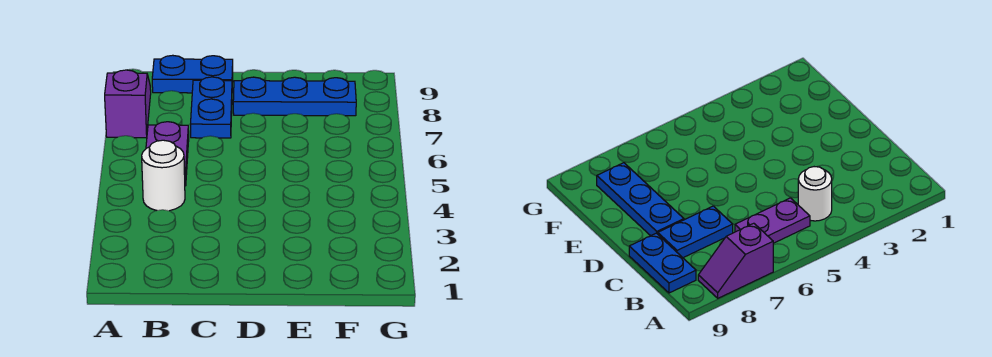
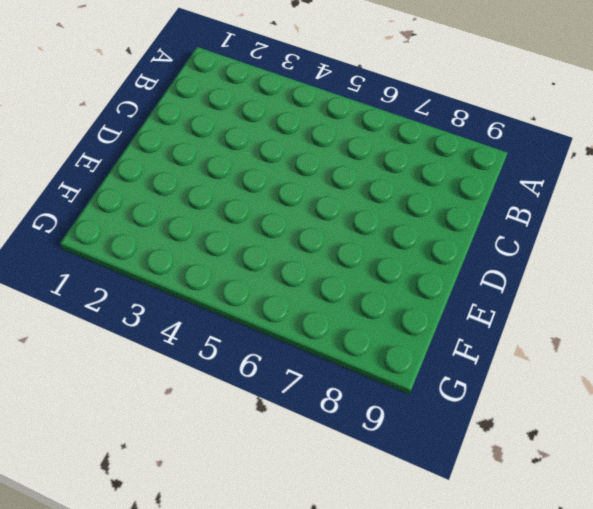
none -> purple slope A7:A8 level 1 top 7
none -> white round brick B4 level 1

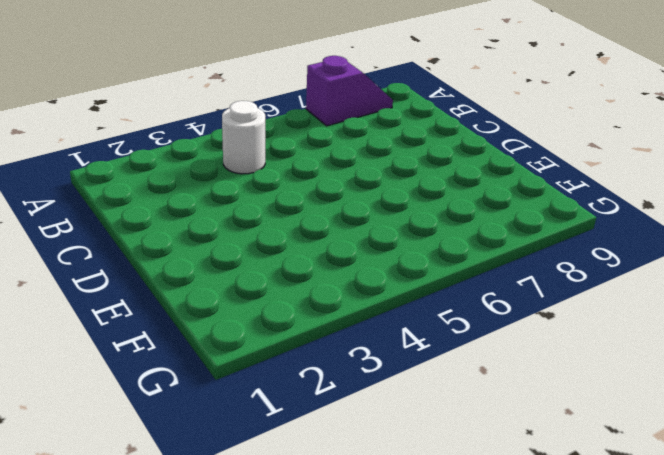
none -> purple plate B5:B6 level 1
none -> blue plate B9:C9 level 1

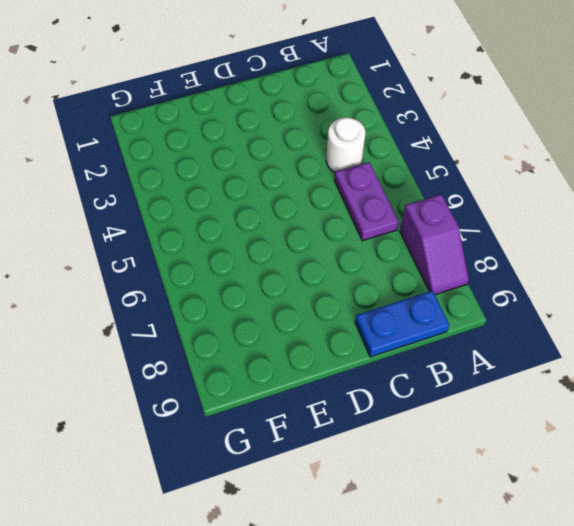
none -> blue plate C7:C8 level 1
none -> blue plate D8:F8 level 1

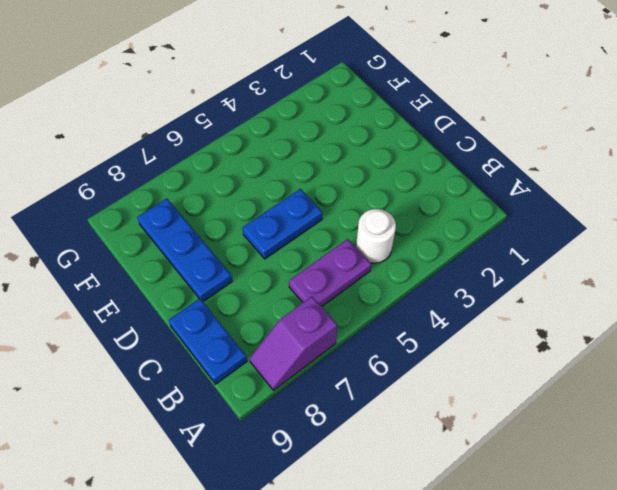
blue plate D5:D6 level 1 -> blue plate C7:C8 level 1

